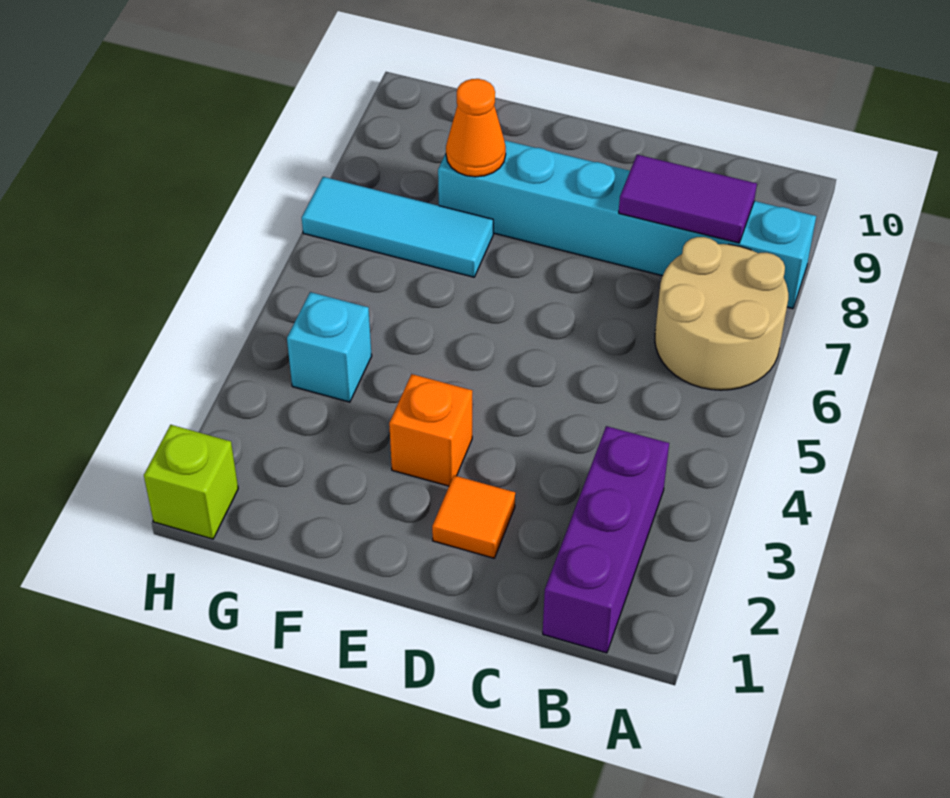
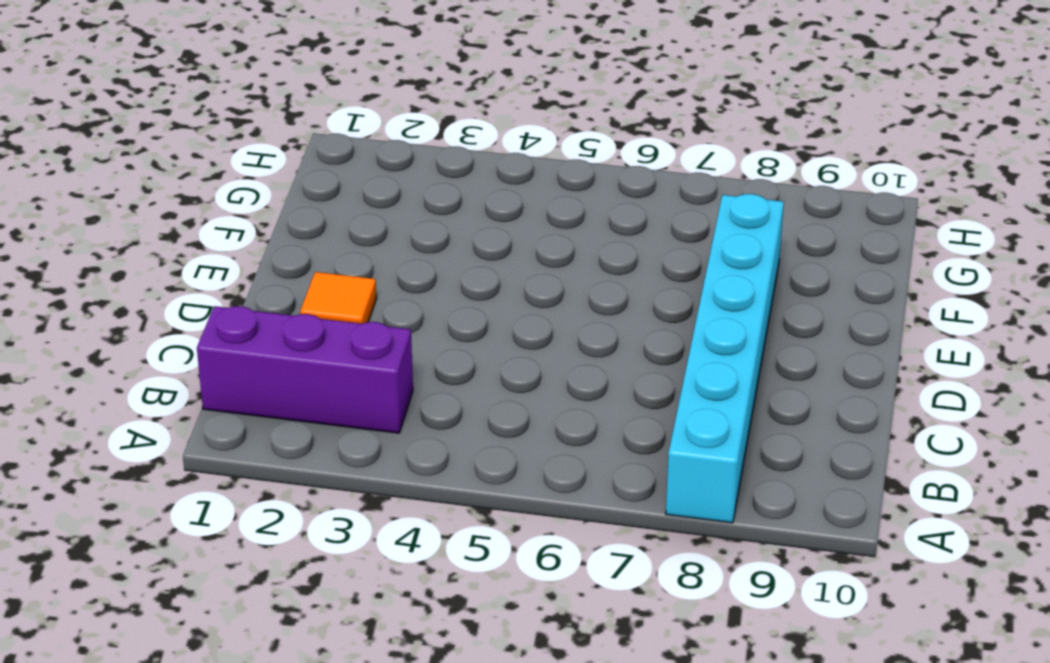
none -> tan round brick A6:B7 level 1
none -> orange brick E3 level 1

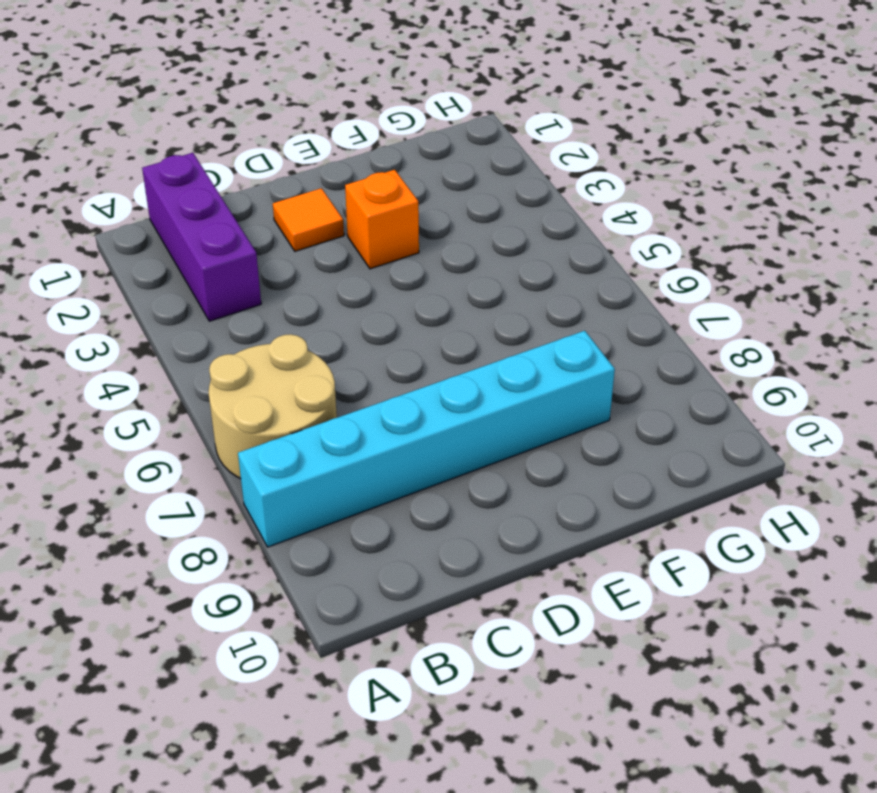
none -> cyan tile F7:H7 level 1
none -> cyan brick G4 level 1

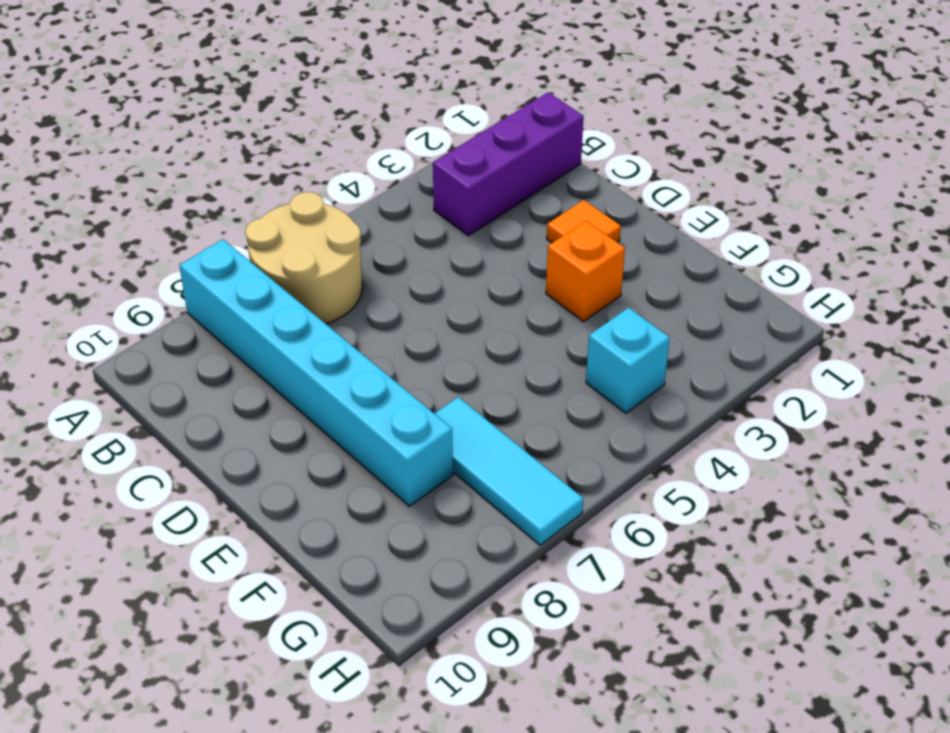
none -> lime brick H1 level 1
none -> purple tile B8:C8 level 2

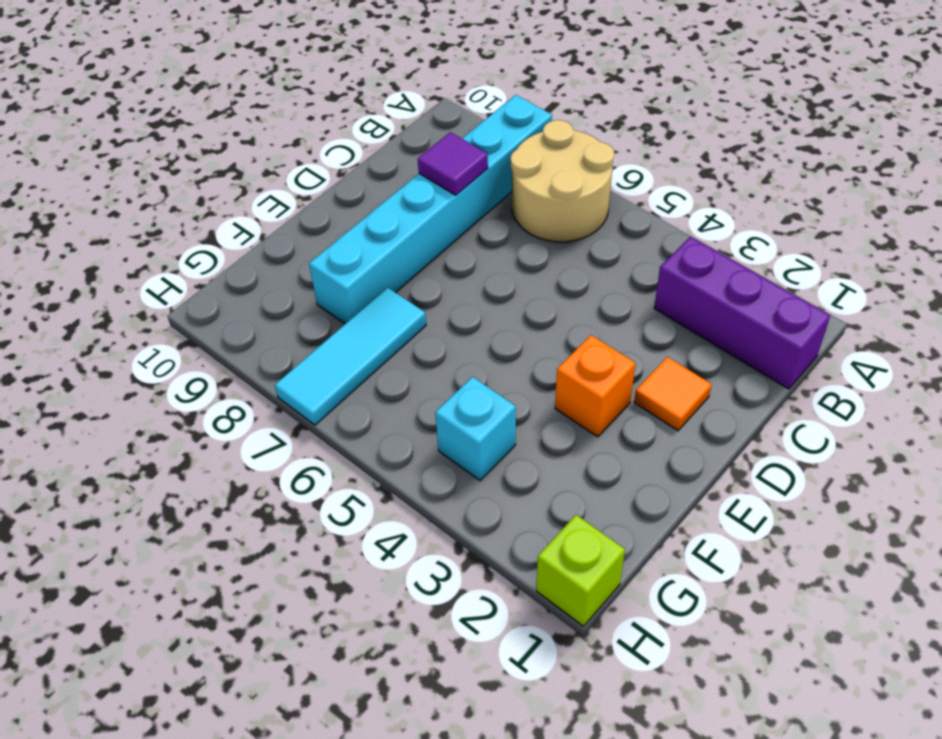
purple tile C8 level 2 -> purple tile B8:C8 level 2
none -> orange cone F8 level 2

